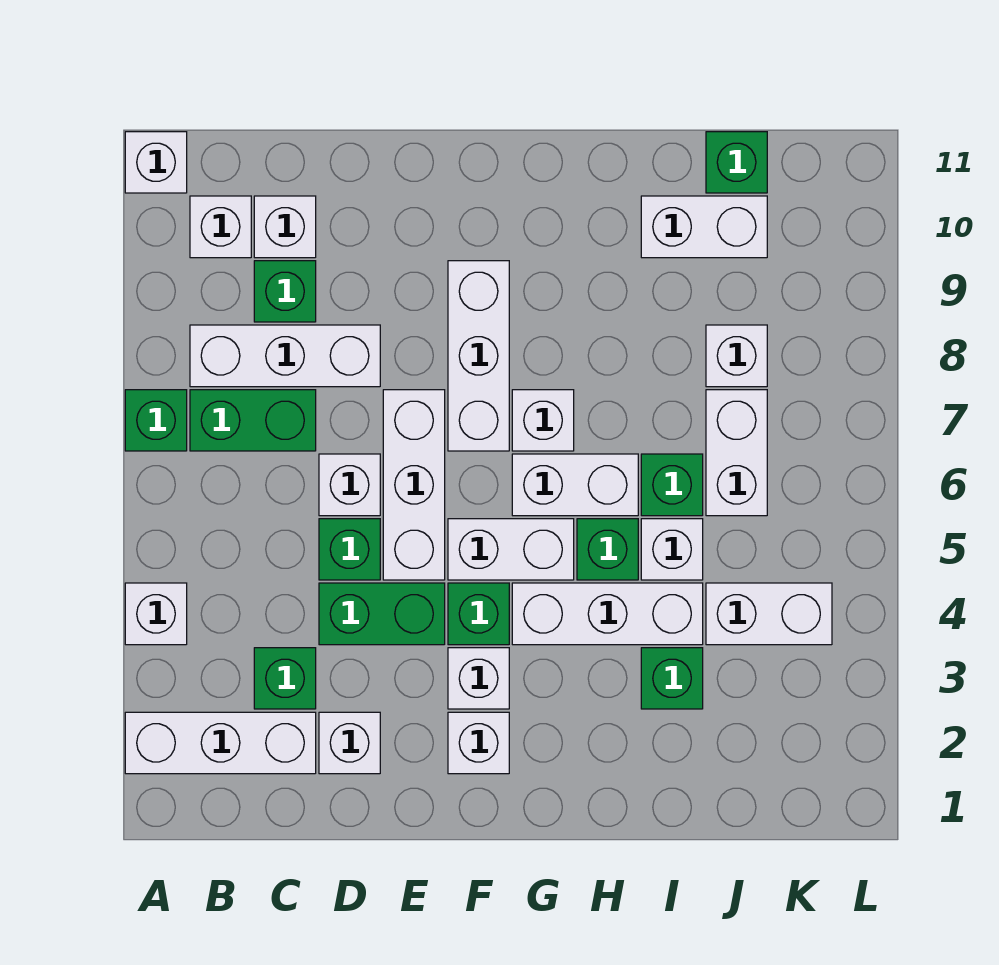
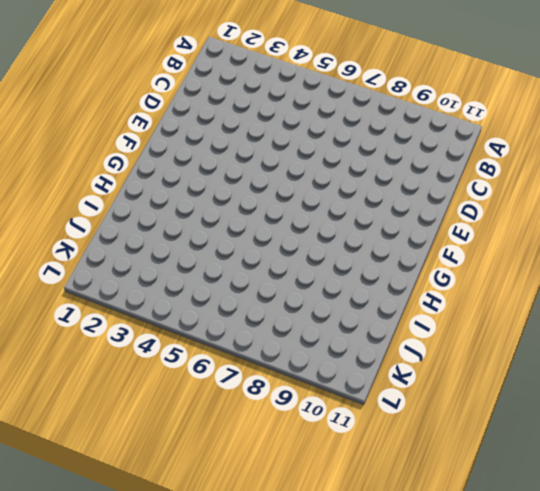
none -> white brick A2:C2 level 1
none -> white brick A4 level 1
none -> green brick A7 level 1
none -> white brick A11 level 1

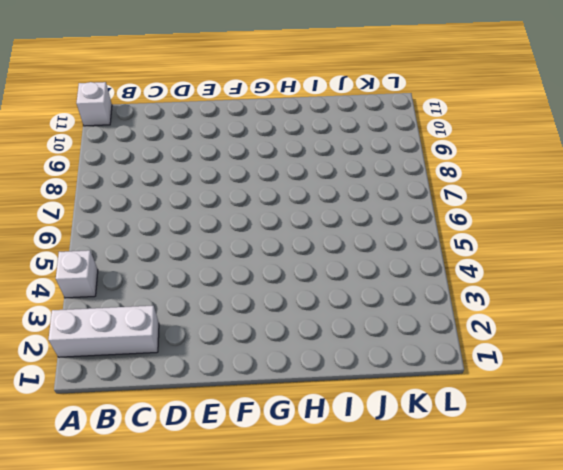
none -> green brick A7 level 1
none -> green brick B7:C7 level 1
none -> white brick B8:D8 level 1
none -> white brick B10 level 1

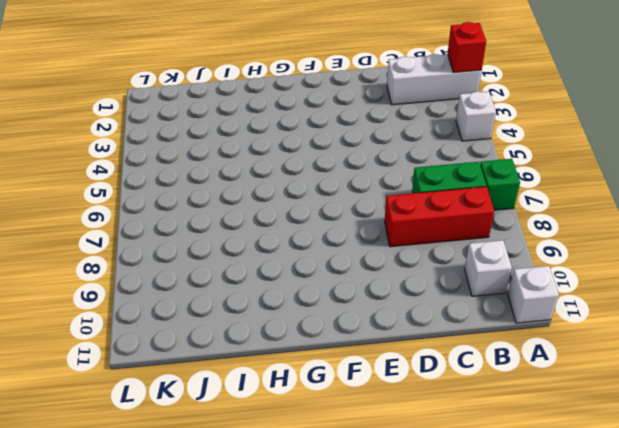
red brick A2 level 2 -> none
red brick B8:D8 level 1 -> white brick B8:D8 level 1
none -> green brick C3 level 1
none -> green brick C9 level 1
none -> white brick C10 level 1
none -> white brick D2 level 1

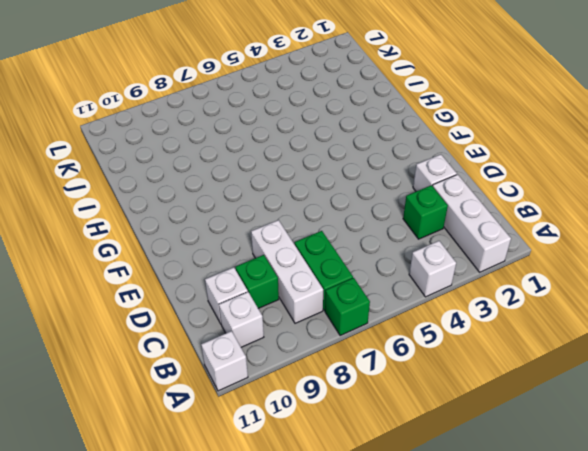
none -> green brick D4:E4 level 1
none -> green brick D5 level 1
none -> white brick D6 level 1
none -> white brick E5:E7 level 1

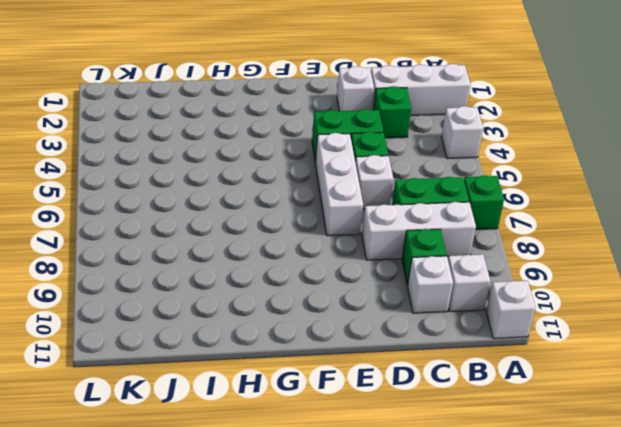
none -> white brick F2 level 1
none -> white brick F3 level 1
none -> green brick F4 level 1
none -> white brick F5:G5 level 1

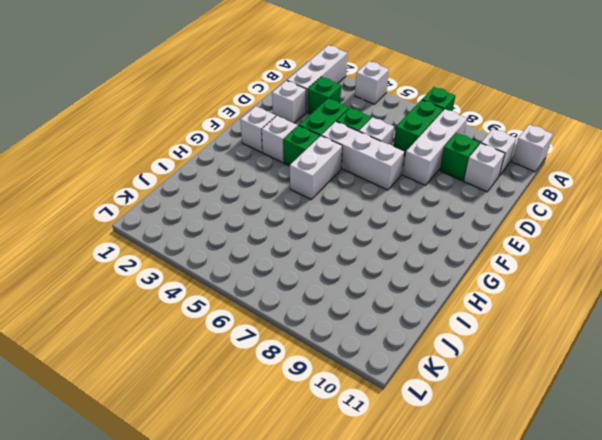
none -> white brick F7:F9 level 1
none -> white brick G4:I4 level 1
none -> white brick G6:H6 level 1
none -> white brick G7 level 1

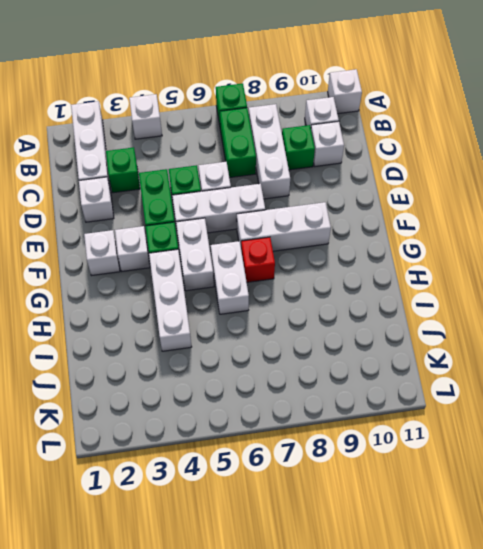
red brick G7 level 1 -> white brick G7 level 1
none -> green brick H5 level 1
none -> green brick I3 level 1
none -> white brick I5 level 1
none -> green brick I6 level 1

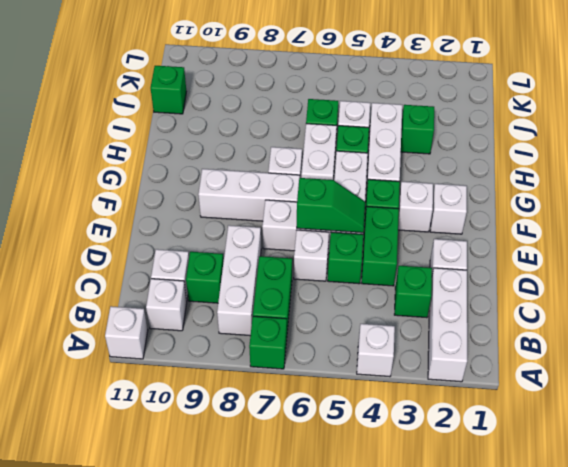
green slope E5:E6 level 2 top 6 -> none
none -> white brick I10:J10 level 1
none -> white brick J4:K4 level 1
none -> white brick J6:J7 level 1
none -> white brick J8 level 1

